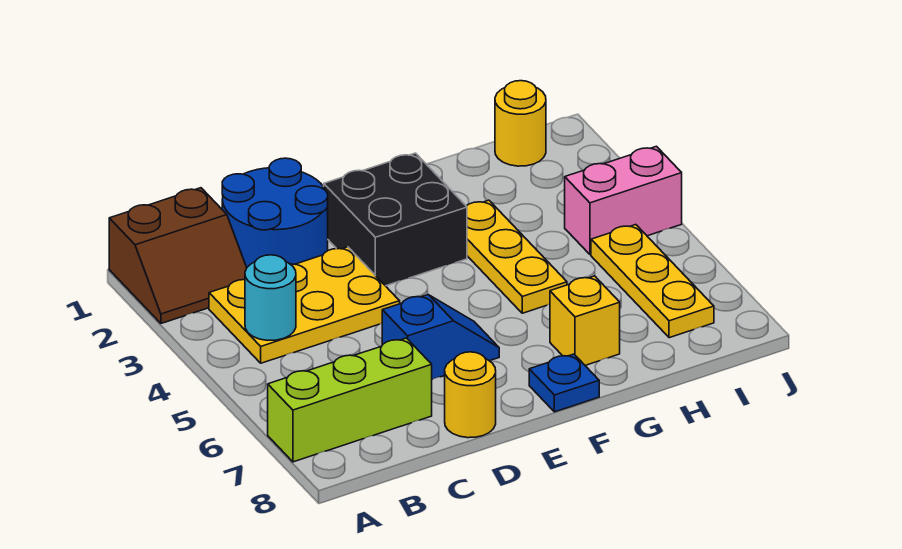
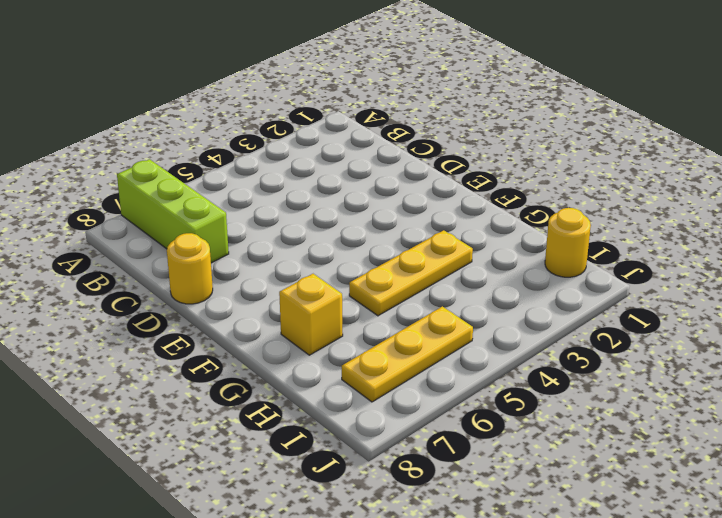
none -> brown slope A1:B2 level 1 top 1
none -> yellow plate B3:D4 level 1
none -> blue round brick C1:D2 level 1

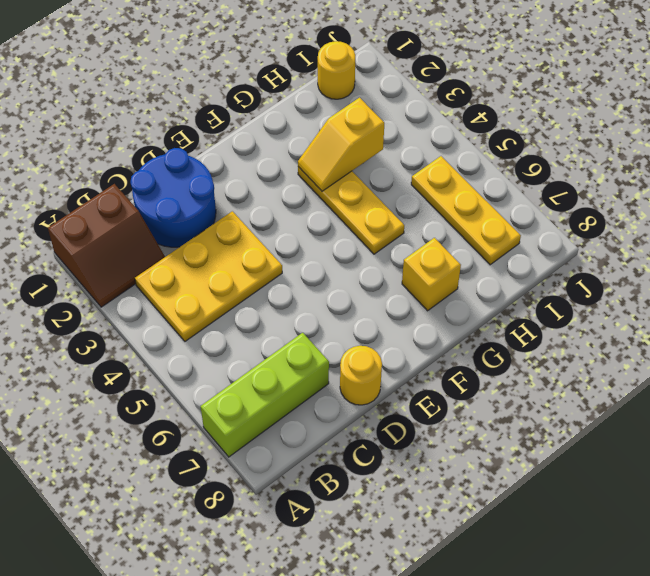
yellow slope G3:H3 level 2 top H -> none
none -> blue slope D6:E6 level 1 top D
none -> black brick E2:F3 level 1
none -> blue plate F8 level 1

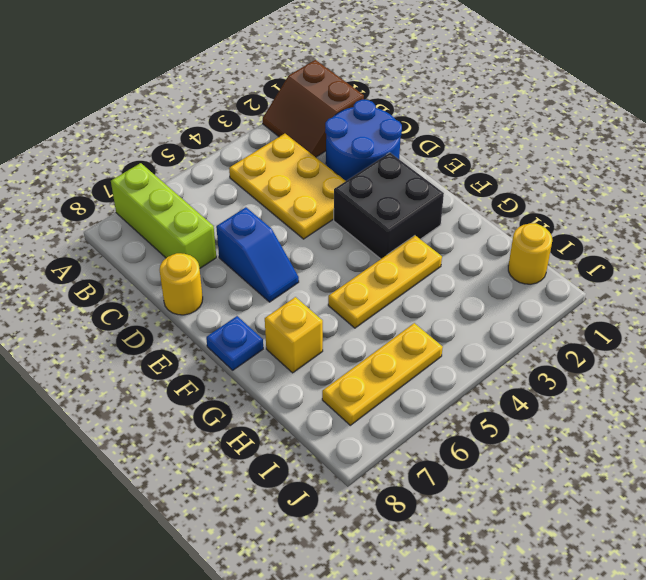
none -> pink brick I4:J4 level 1
none -> cyan round brick B4 level 2

